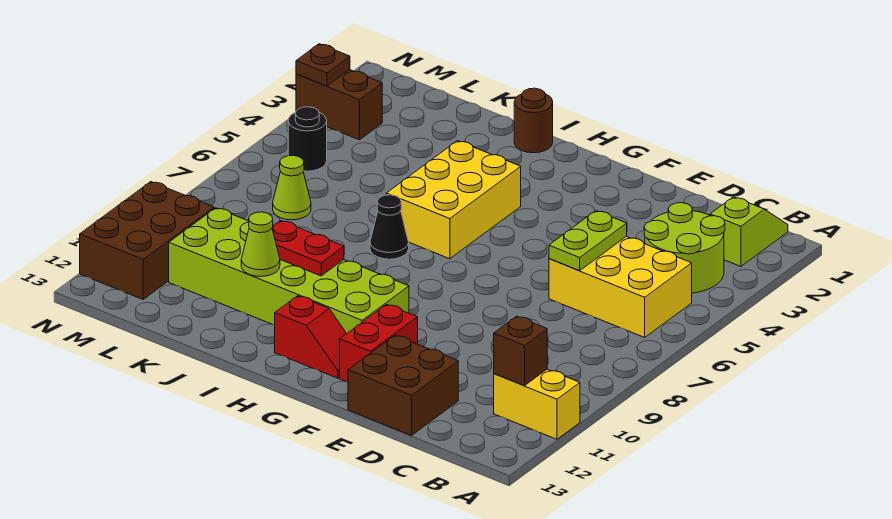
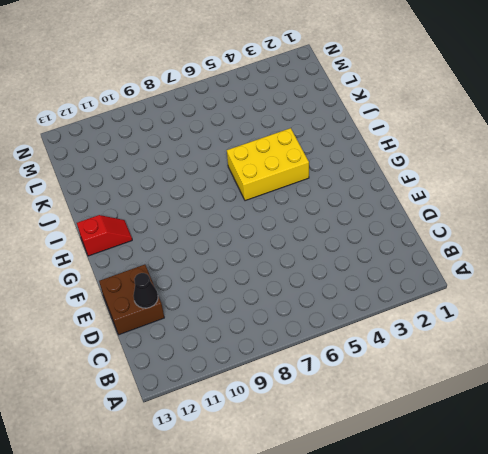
black cone D12 level 2 -> black cone I7 level 1
red slope H12:H13 level 1 top 13 -> red slope G12:H12 level 1 top H
none -> yellow brick A11:B11 level 1
none -> lime slope B1:B2 level 1 top 2
none -> lime round brick B3:C4 level 1

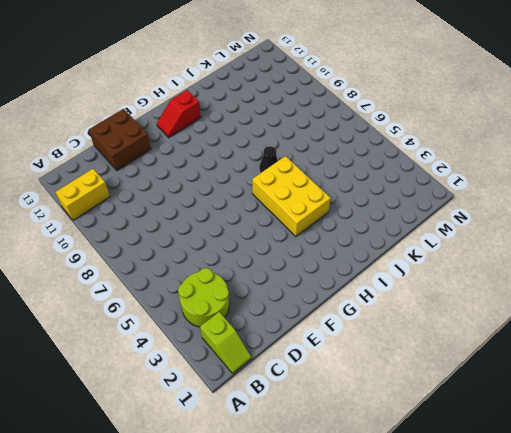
none -> yellow brick B5:D6 level 1
none -> red brick F11:F12 level 1
none -> lime brick G10:L11 level 1

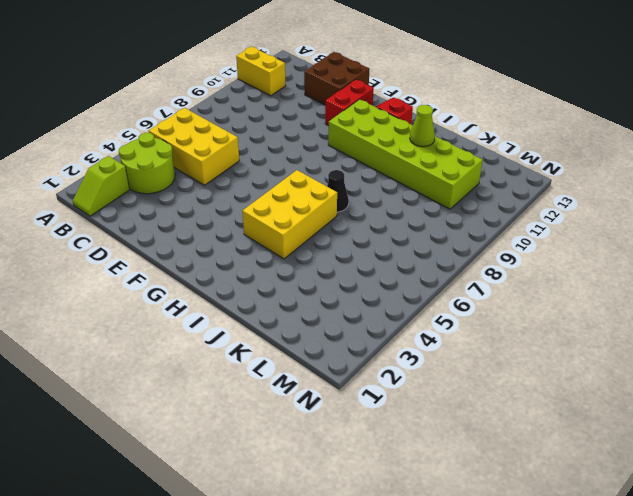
none -> brown round brick I1 level 1
none -> lime cone L7 level 1
none -> brown brick M3:N3 level 1

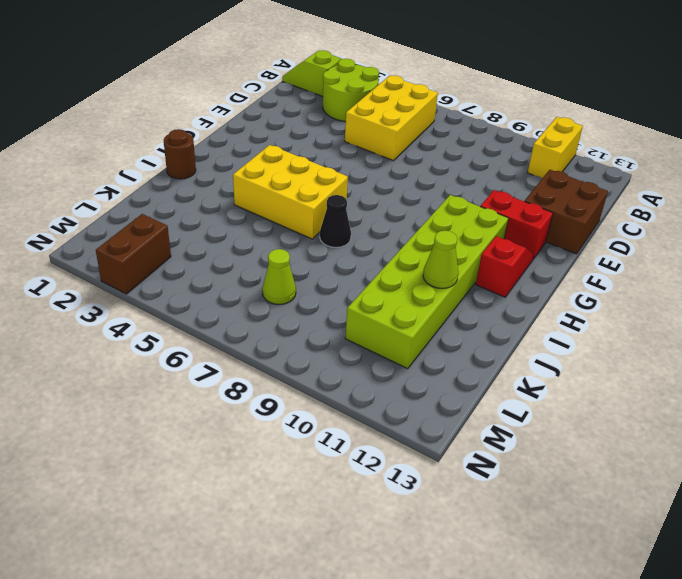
none -> black round brick M5 level 1
none -> brown brick M10:N12 level 1
none -> brown brick B11 level 2

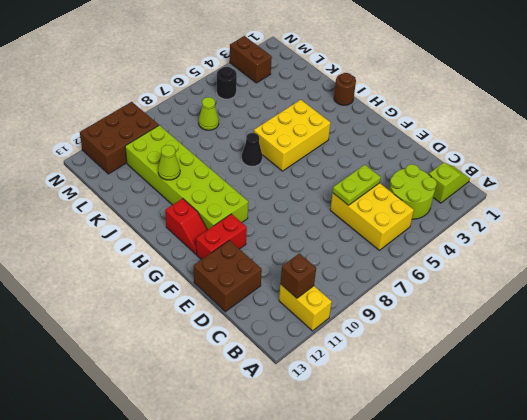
none -> red plate I10:J10 level 2
none -> brown plate N3 level 2

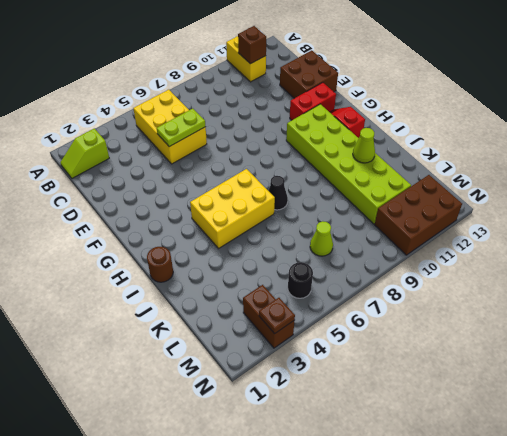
none -> lime round brick B3:C4 level 1
none -> red plate I10:J10 level 2

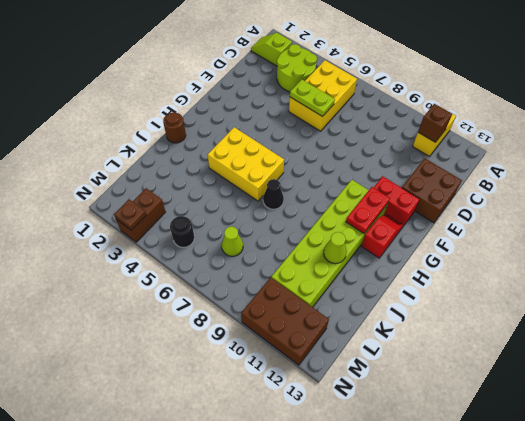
red plate G11:H11 level 2 -> red plate I10:J10 level 2

